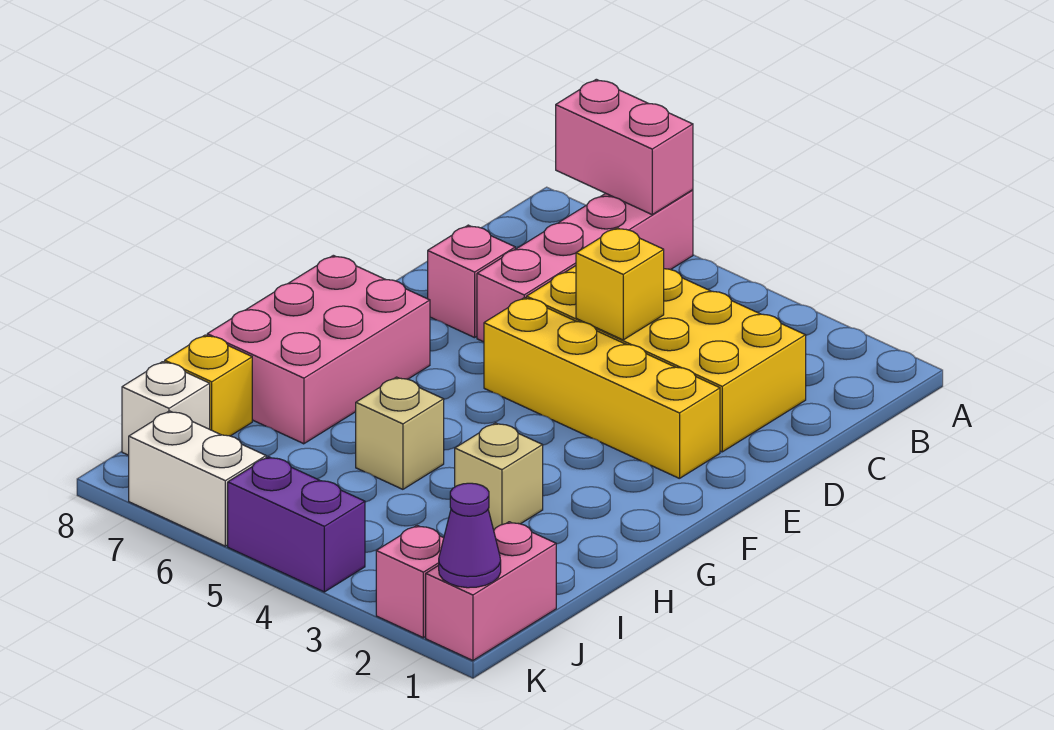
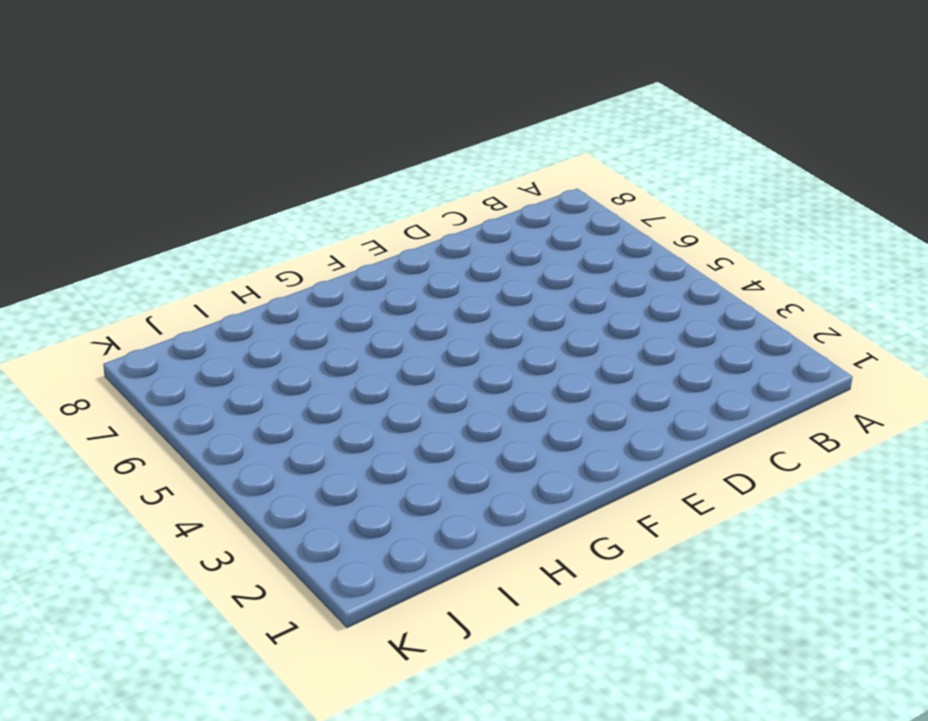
none -> pink brick A6:D6 level 1
none -> yellow brick C2:D5 level 1
none -> pink brick D7 level 1

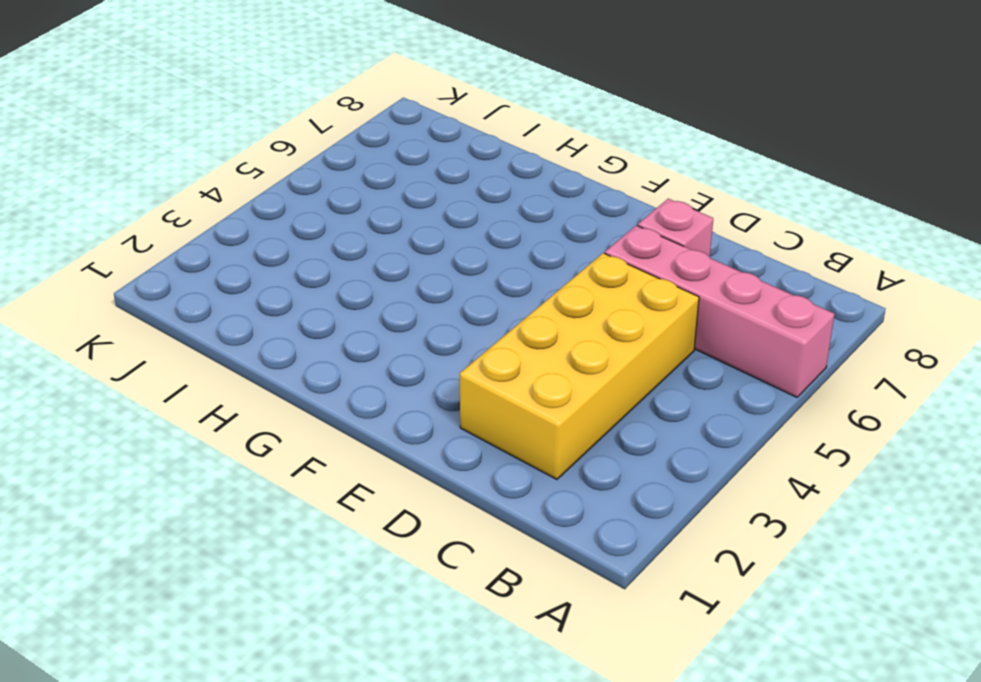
none -> yellow brick E2:E5 level 1
none -> pink brick F7:H8 level 1
none -> tan brick H3 level 1

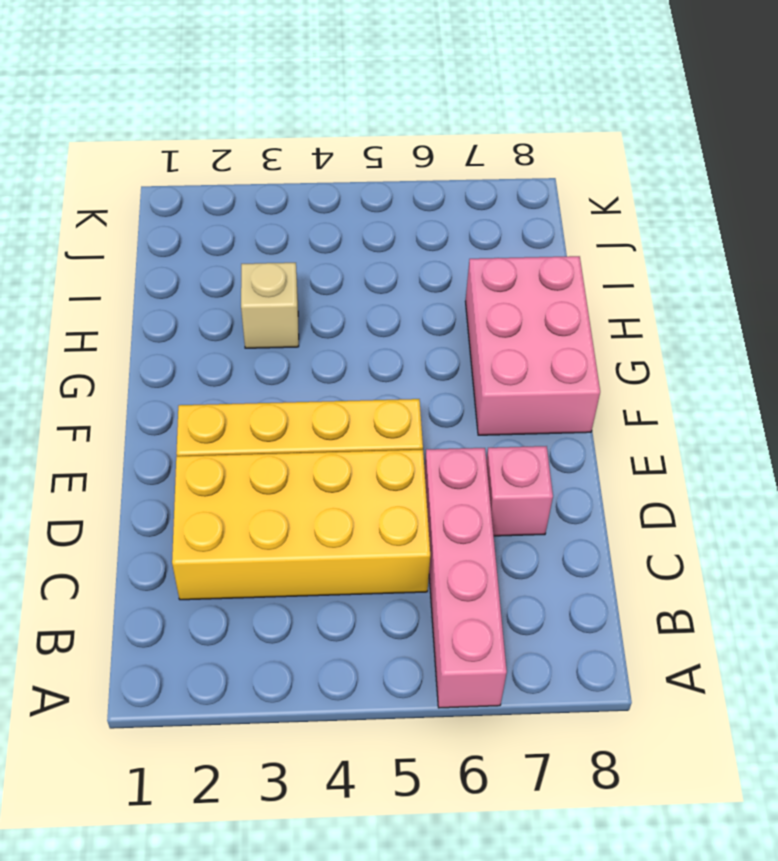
none -> tan brick H5 level 1
none -> yellow brick I8 level 1
none -> pink brick J1:K1 level 1

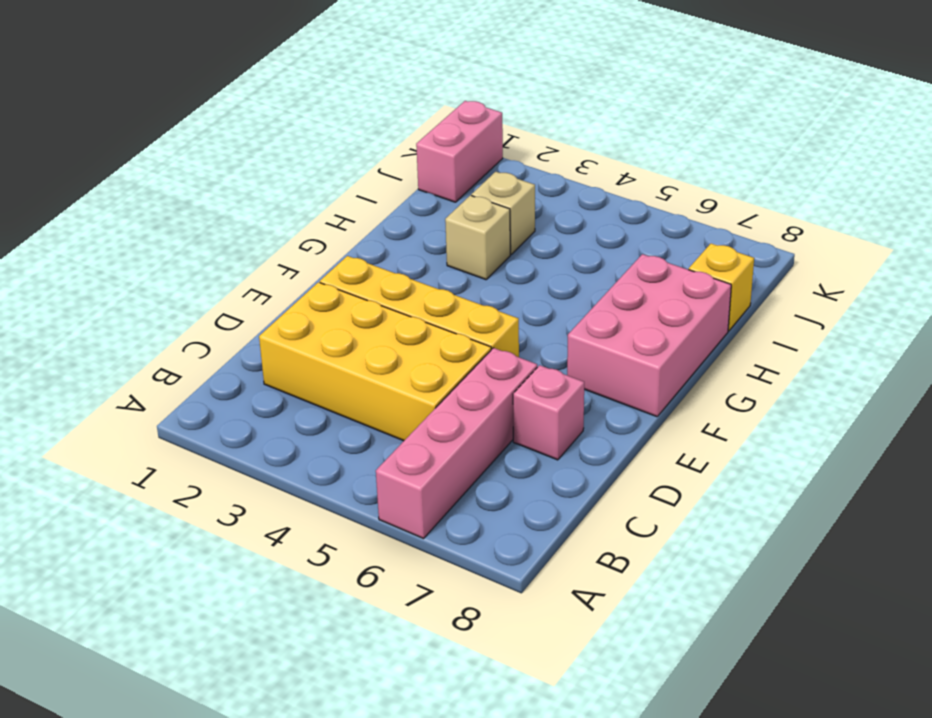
tan brick I3 level 1 -> tan brick H5 level 1
none -> white brick J8 level 1
none -> pink brick K2 level 1
none -> purple brick K4:K5 level 1

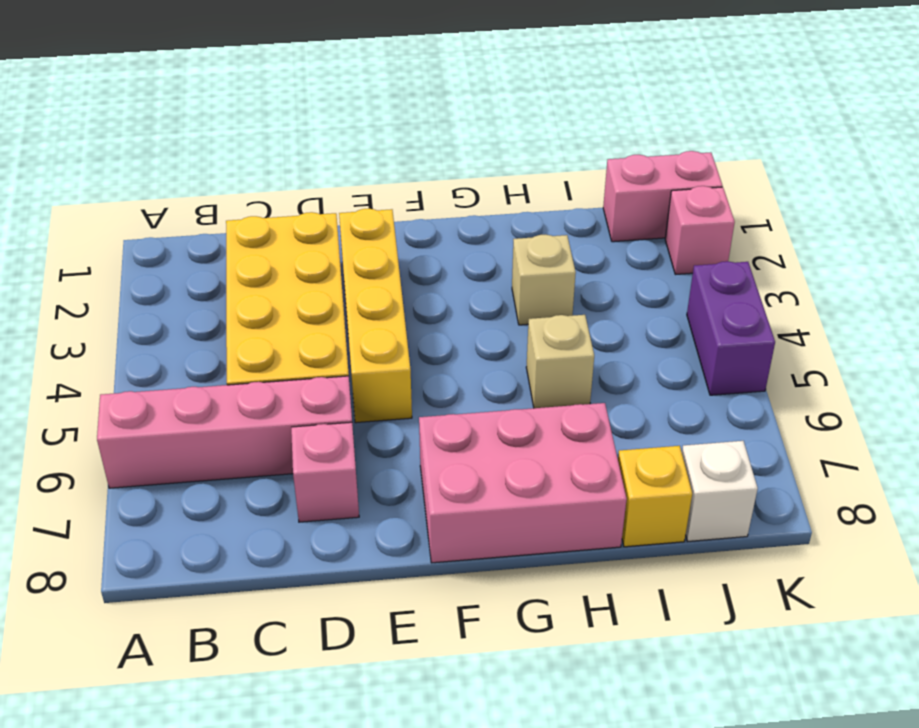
none -> white brick K6:K7 level 1
none -> pink brick A6:A7 level 2
none -> yellow brick D4 level 2

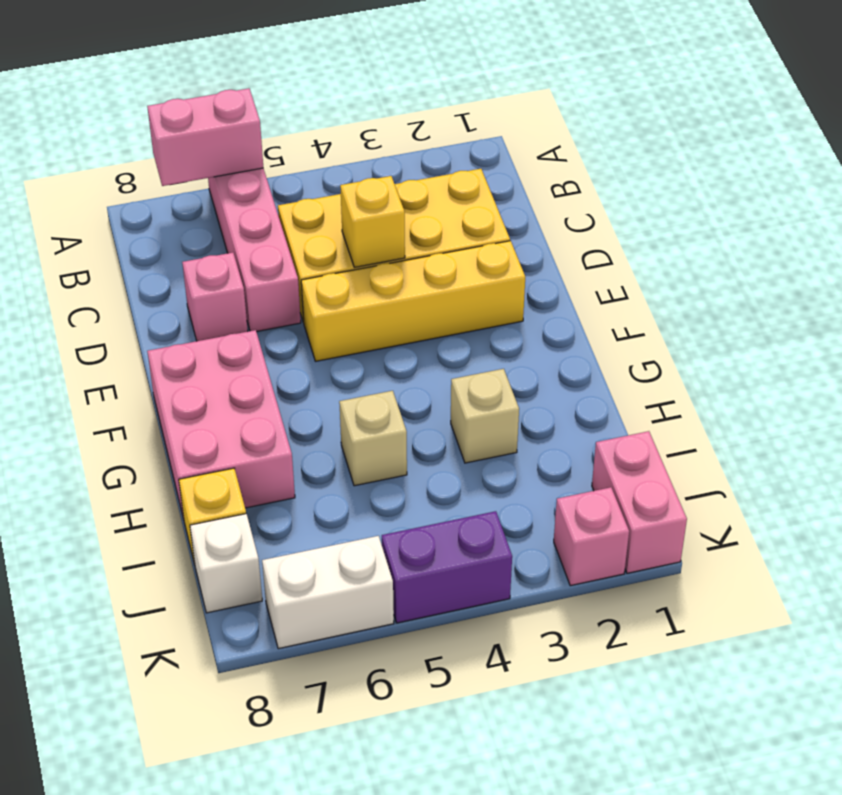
none -> purple cone K1 level 2

